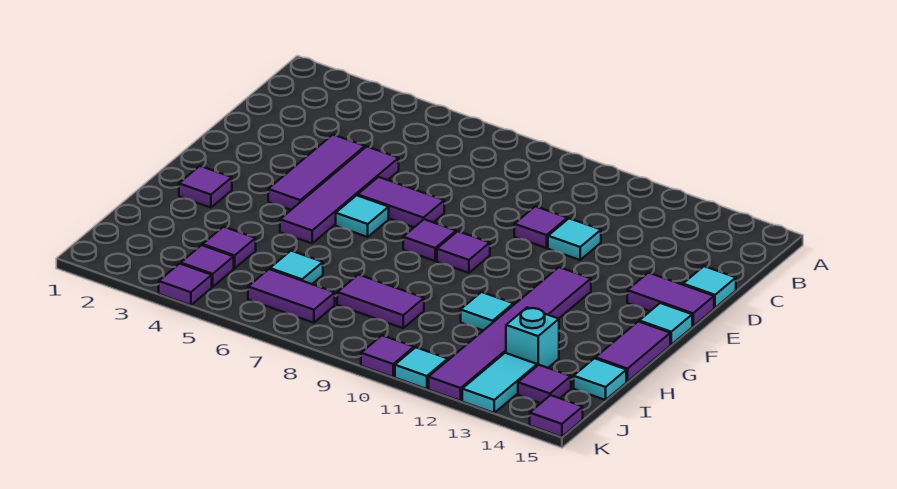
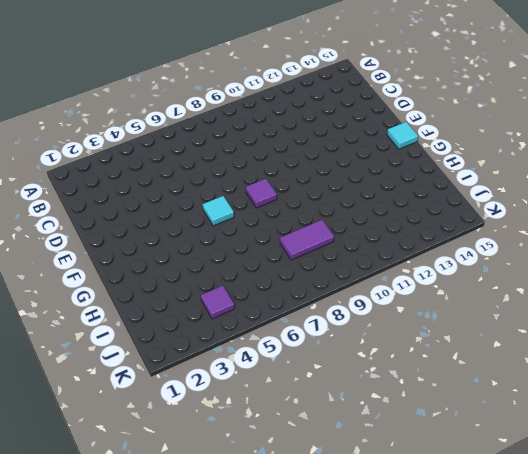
none -> purple tile D4:F4 level 1
none -> purple tile D5:G5 level 1
none -> purple tile D10 level 1

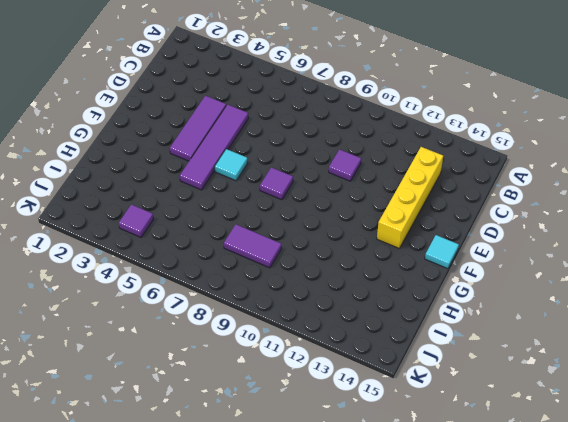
yellow brick C13:F13 level 1 -> none
none -> cyan tile D11 level 1
none -> cyan tile D15 level 1
none -> purple tile E6:E7 level 1

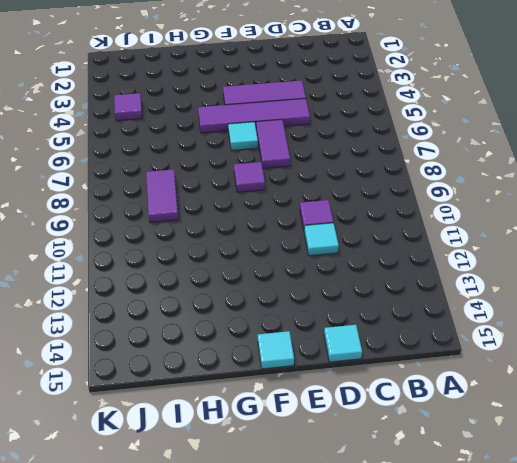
none -> purple tile E14:E15 level 1
none -> purple tile F9 level 1
none -> purple tile F12:K12 level 1

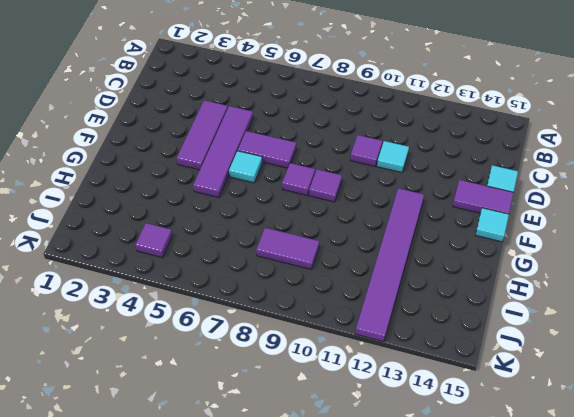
none -> purple tile G2 level 1
none -> purple tile G15:H15 level 1
none -> cyan tile H11 level 1

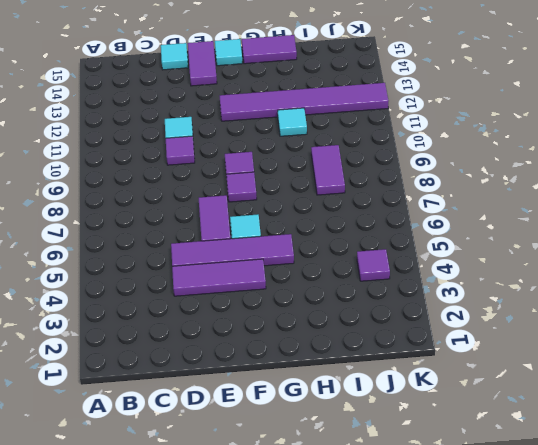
none -> purple tile G2 level 1
none -> purple tile I4 level 1
none -> cyan tile I6 level 1

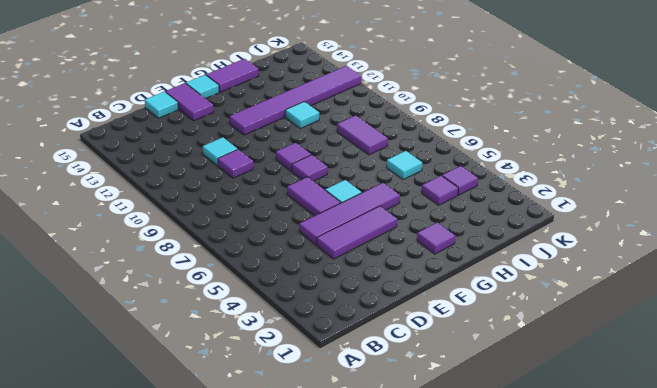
none -> cyan brick I13 level 1
none -> cyan tile I15 level 1
none -> purple tile J6:J7 level 1

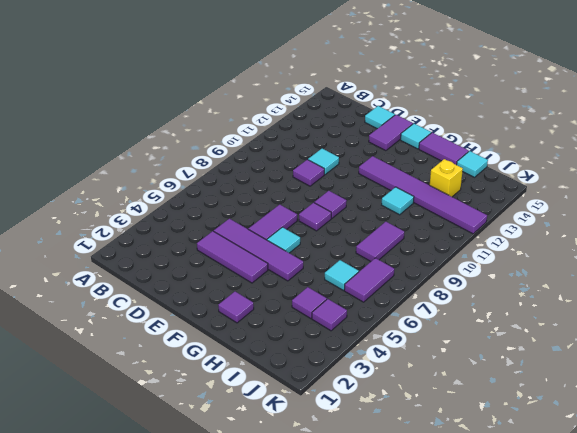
yellow brick I13 level 1 -> cyan brick I13 level 1
none -> cyan tile J13:K13 level 1
none -> purple tile J14 level 1
none -> purple tile K4 level 1

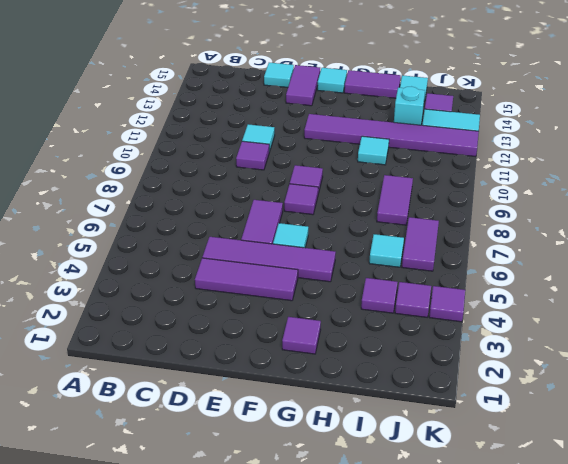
none -> purple tile K10 level 1
none -> cyan tile K11 level 1
none -> purple tile K15 level 1

